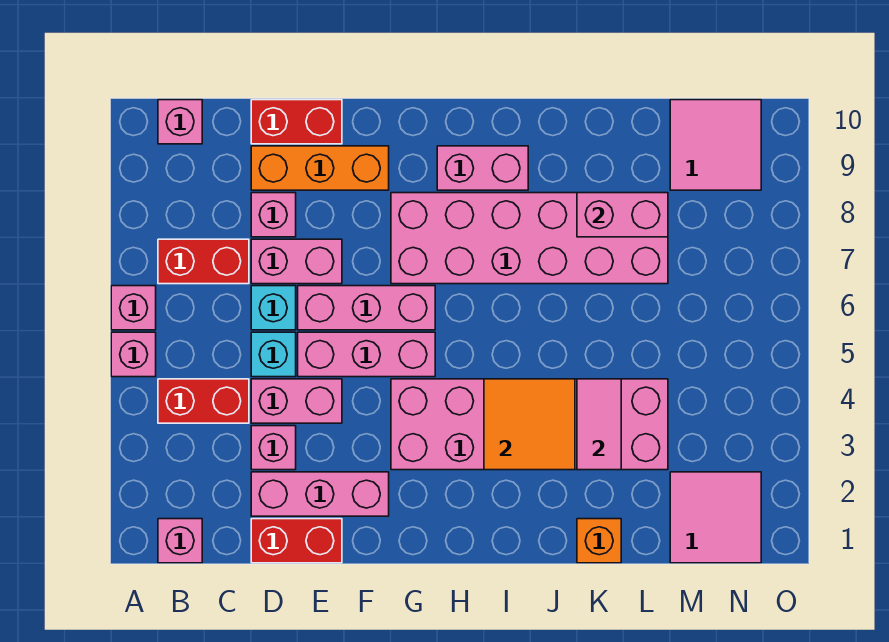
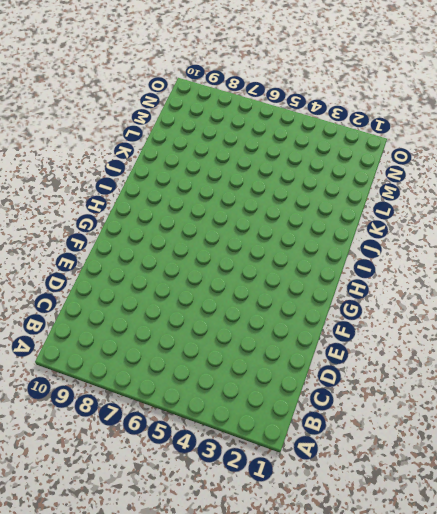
none -> pink brick A5 level 1
none -> pink brick A6 level 1
none -> pink brick B1 level 1

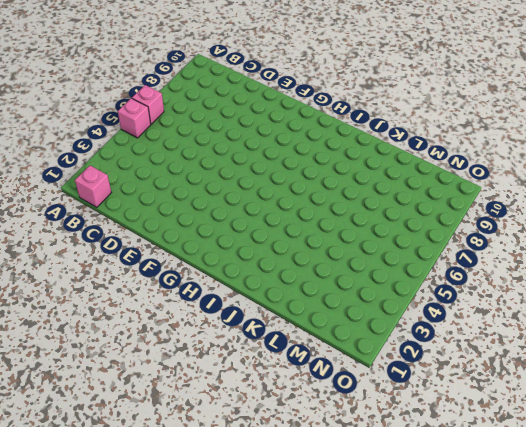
none -> red brick B4:C4 level 1
none -> red brick B7:C7 level 1
none -> pink brick B10 level 1

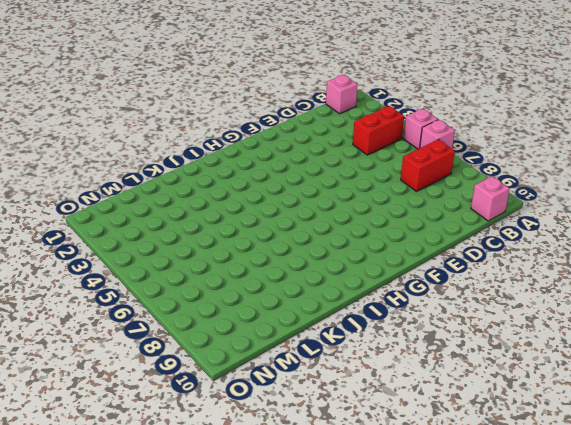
none -> red brick D1:E1 level 1
none -> pink brick D2:F2 level 1
none -> pink brick D3 level 1

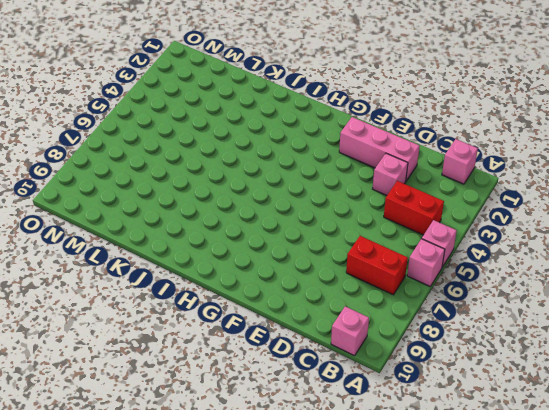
none -> red brick D1:E1 level 1
none -> pink brick D4:E4 level 1
none -> cyan brick D5 level 1

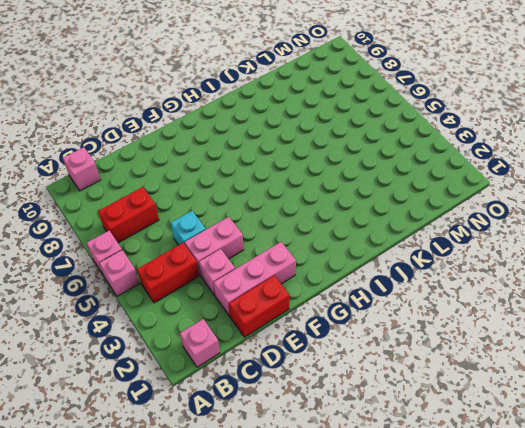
none -> cyan brick D6 level 1
none -> pink brick D7:E7 level 1
none -> pink brick D8 level 1

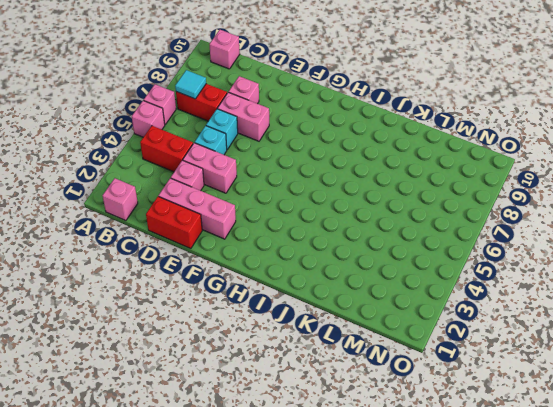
cyan tile B7 level 2 -> none
none -> orange brick D9:F9 level 1
none -> red brick D10:E10 level 1
none -> pink brick E5:G5 level 1

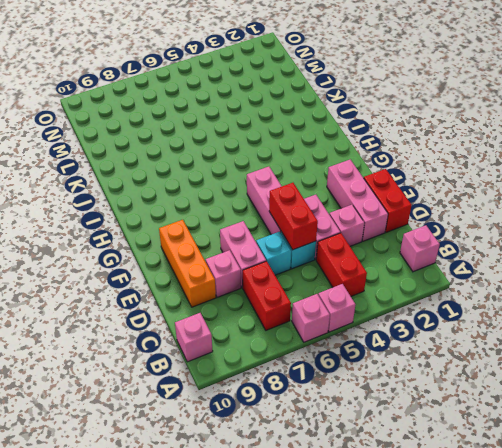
red brick D5:E5 level 2 -> red brick D10:E10 level 1
none -> pink brick E6:G6 level 1
none -> pink brick G3:L4 level 1
none -> pink brick G7:L8 level 1

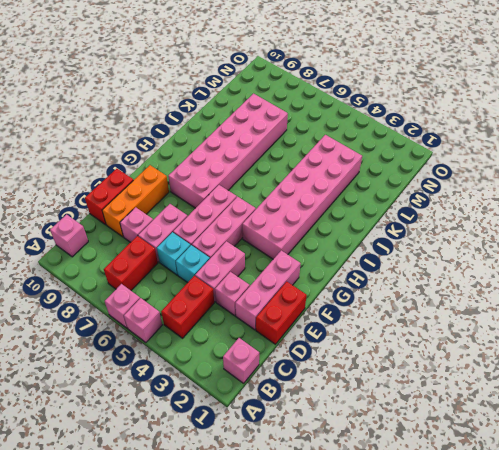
none -> pink brick H9:I9 level 1
none -> orange brick K1 level 1
none -> pink tile M1:N2 level 1

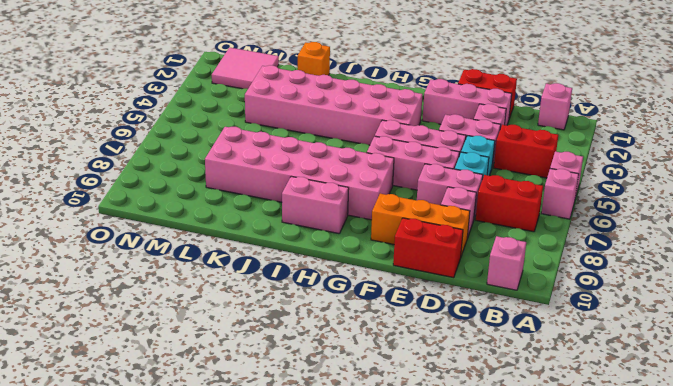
none -> pink tile M9:N10 level 1
none -> orange tile I3:J4 level 2
none -> pink tile K3:K4 level 2

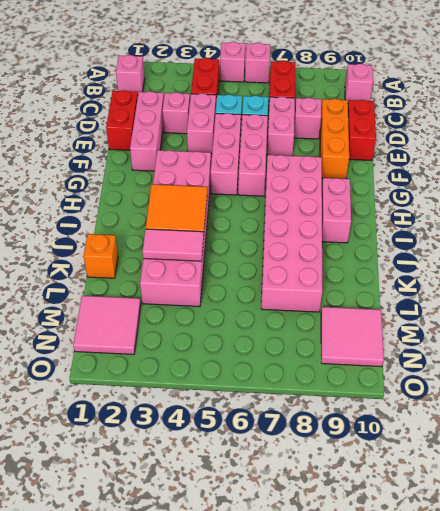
none -> pink brick K8:L8 level 2

